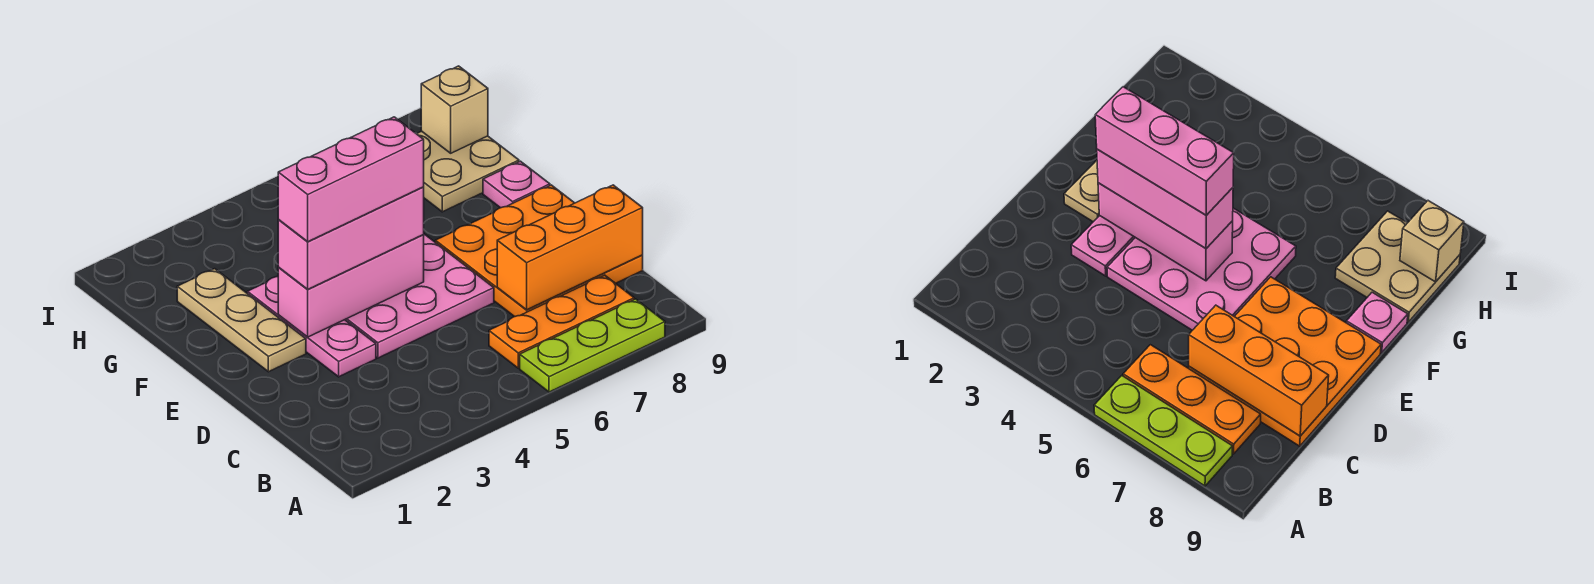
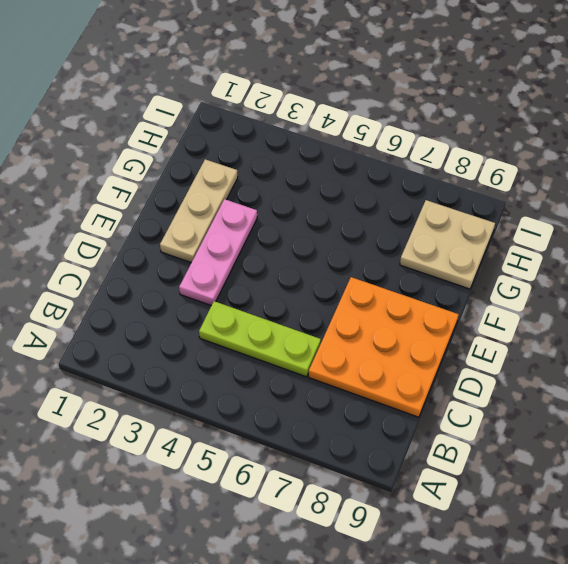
lime plate C4:C6 level 1 -> lime plate A6:A8 level 1
none -> orange plate B6:B8 level 1
none -> pink plate D4:F6 level 1
none -> pink plate F9 level 1

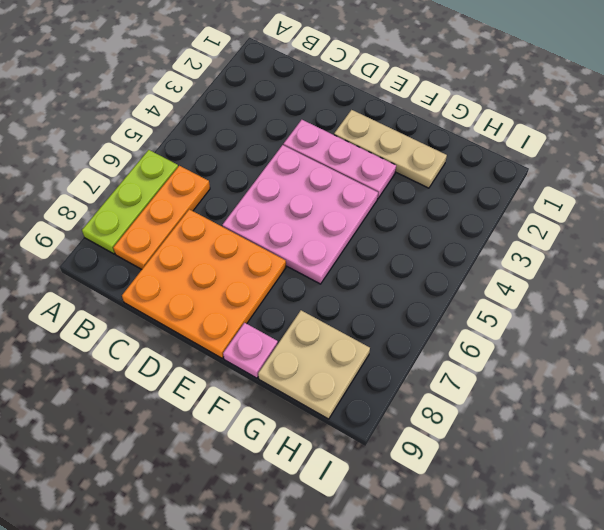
none -> orange brick C7:C9 level 2
none -> pink brick E3:E5 level 2
none -> tan brick H9 level 2

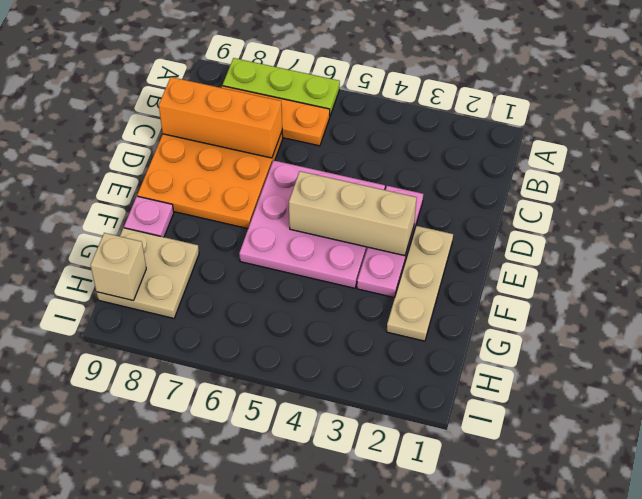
tan brick E3:E5 level 2 -> pink brick E3:E5 level 2
none -> pink brick E3:E5 level 3
none -> pink brick E3:E5 level 4

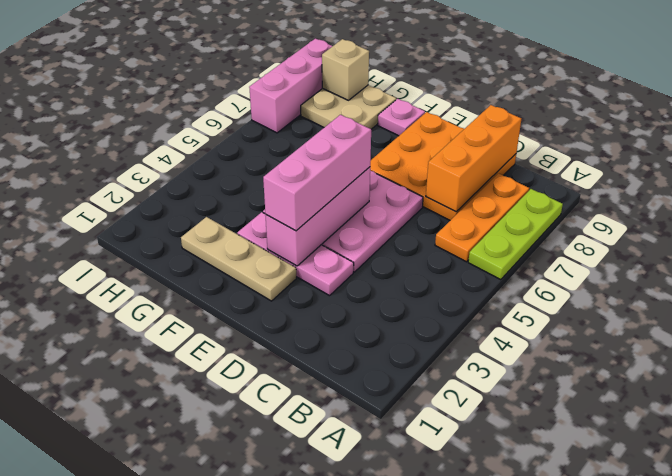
pink brick I7:I9 level 1 -> pink brick E3:E5 level 4

